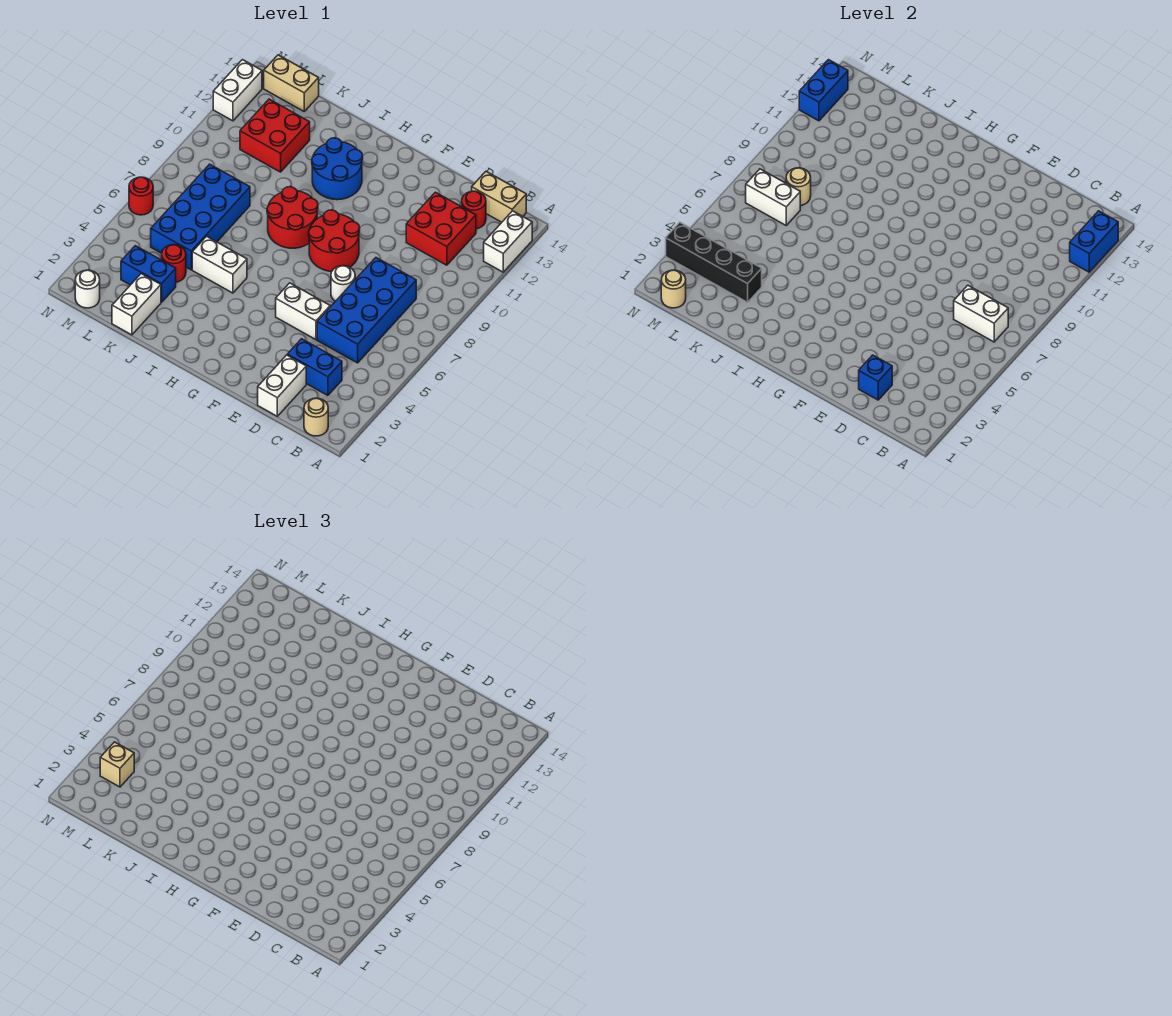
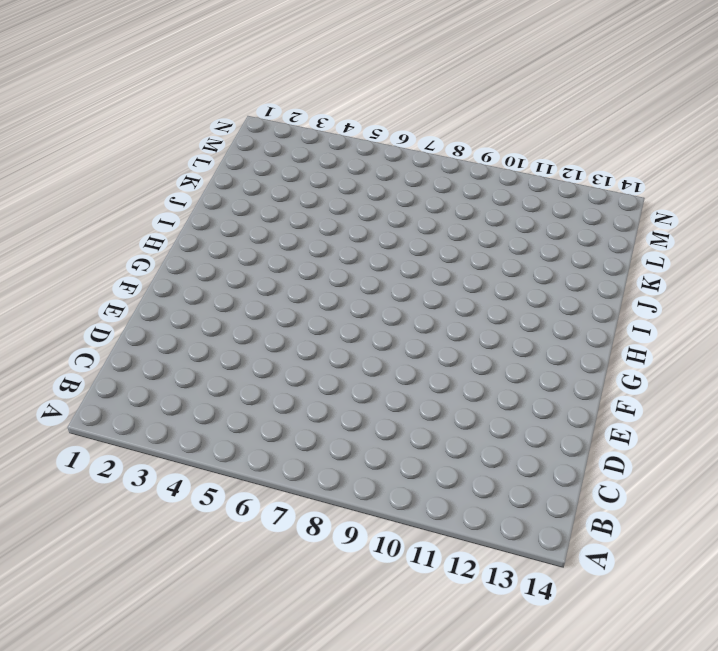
none -> white brick A12:A13 level 1
none -> tan round brick B1 level 1
none -> tan brick B14:C14 level 1
none -> blue brick C3:D3 level 1

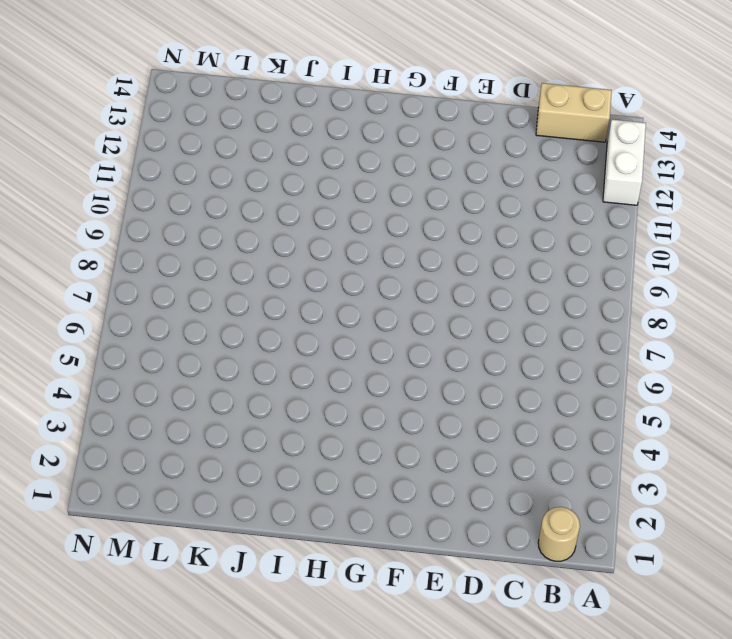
none -> blue brick C3:D3 level 1
none -> blue brick C5:D8 level 1
none -> red brick C11:D12 level 1
none -> red round brick C13 level 1

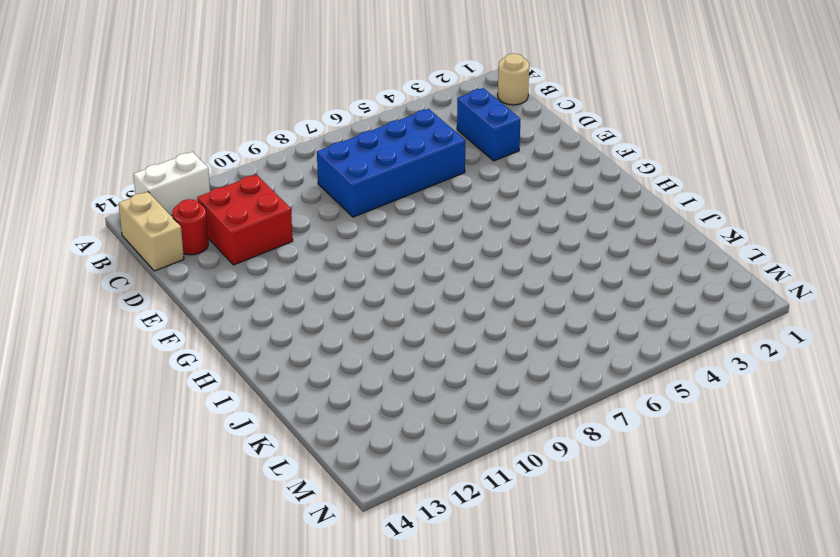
none -> white brick D1:D2 level 1
none -> white brick E5:F5 level 1
none -> white round brick E7 level 1
none -> red round brick F8:G9 level 1

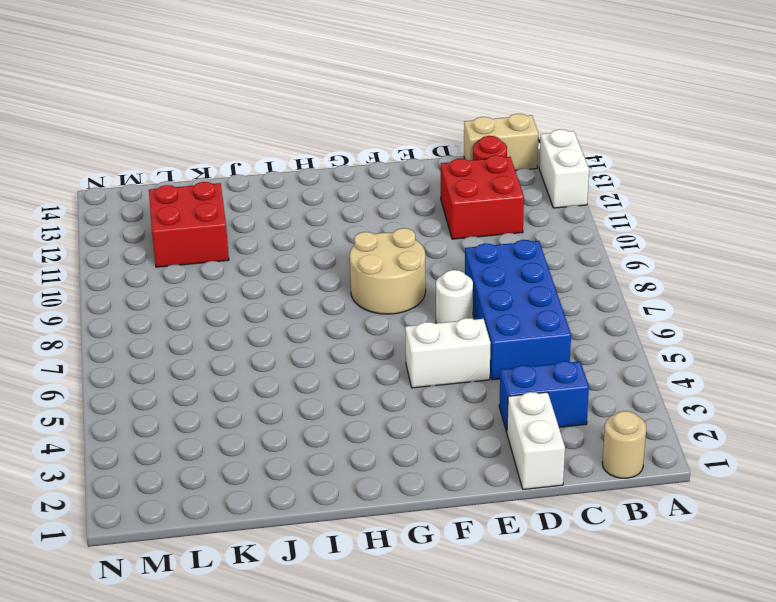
tan round brick F8:G9 level 1 -> red round brick F8:G9 level 1
none -> red round brick H8:I9 level 1
none -> blue round brick H11:I12 level 1
none -> white brick I5:J5 level 1
none -> white brick K1:K2 level 1

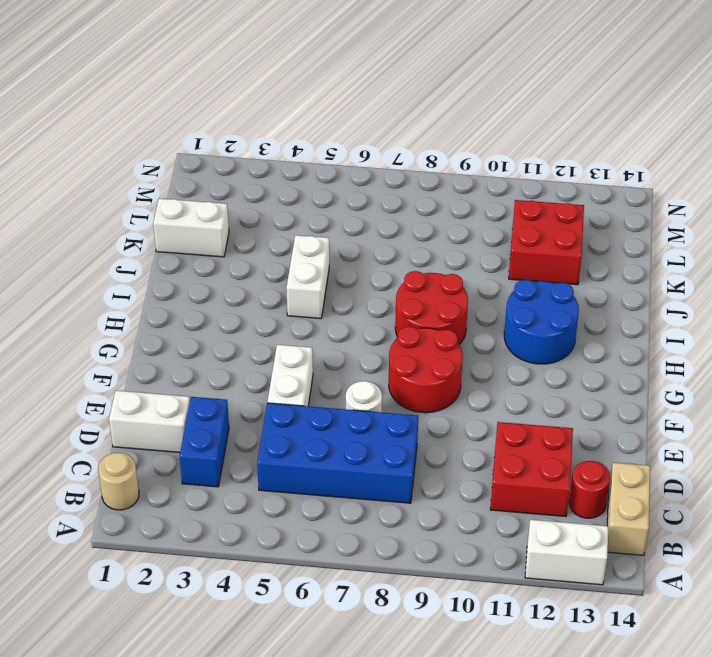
none -> blue brick K3:L3 level 1
none -> red round brick K4 level 1
none -> blue brick K5:L8 level 1
none -> tan brick L14:M14 level 1

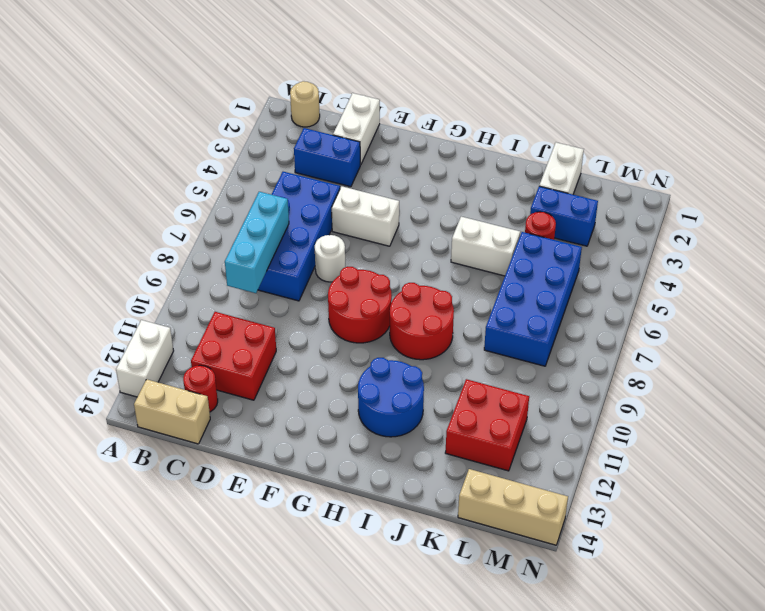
cyan brick C7:C9 level 2 -> white brick B7:C7 level 2
tan brick L14:N14 level 1 -> tan brick L14:M14 level 1
none -> white round brick M1 level 1
none -> red round brick N6 level 1
none -> white brick N12:N13 level 1
none -> blue brick A12:A13 level 2

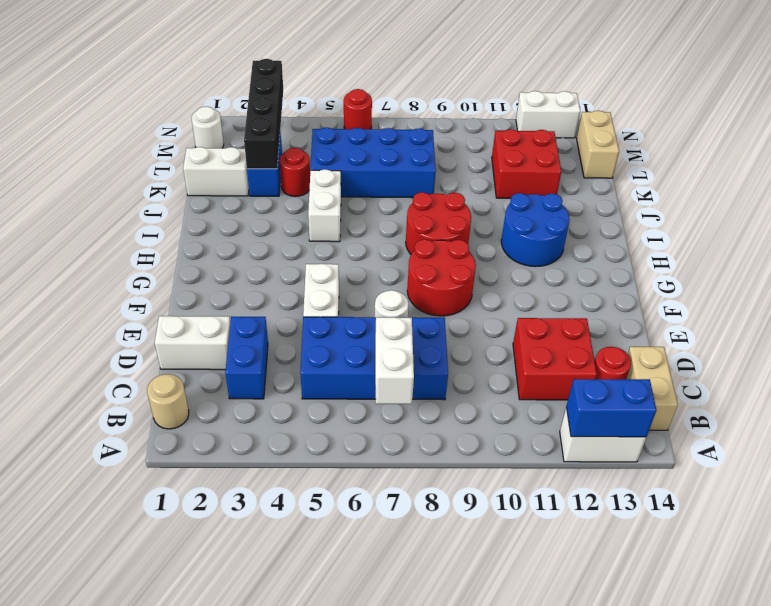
none -> blue brick D2 level 2
none -> white brick L7:M7 level 2
none -> tan round brick L8 level 2
none -> tan round brick M1 level 2

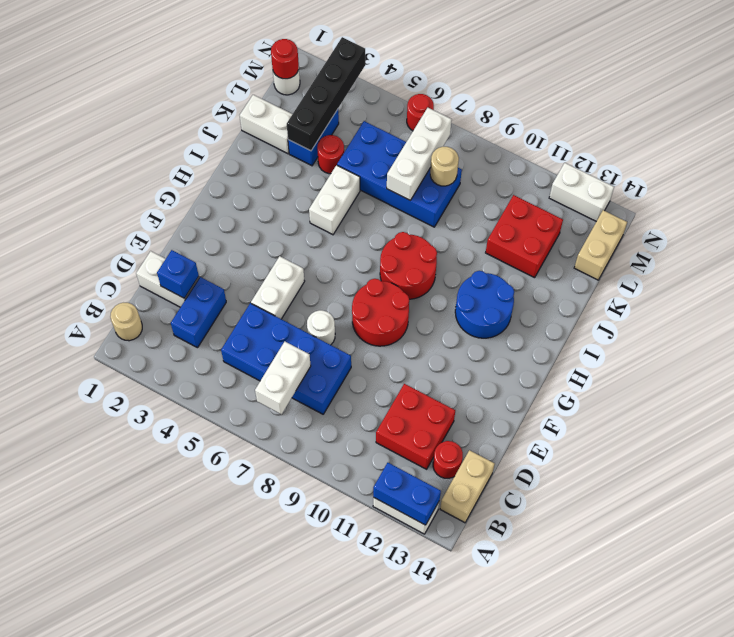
white brick K7:M7 level 2 -> white brick L7:M7 level 2
red round brick M1 level 2 -> tan round brick M1 level 2
none -> blue brick N12:N13 level 2
none -> tan brick M3 level 3

